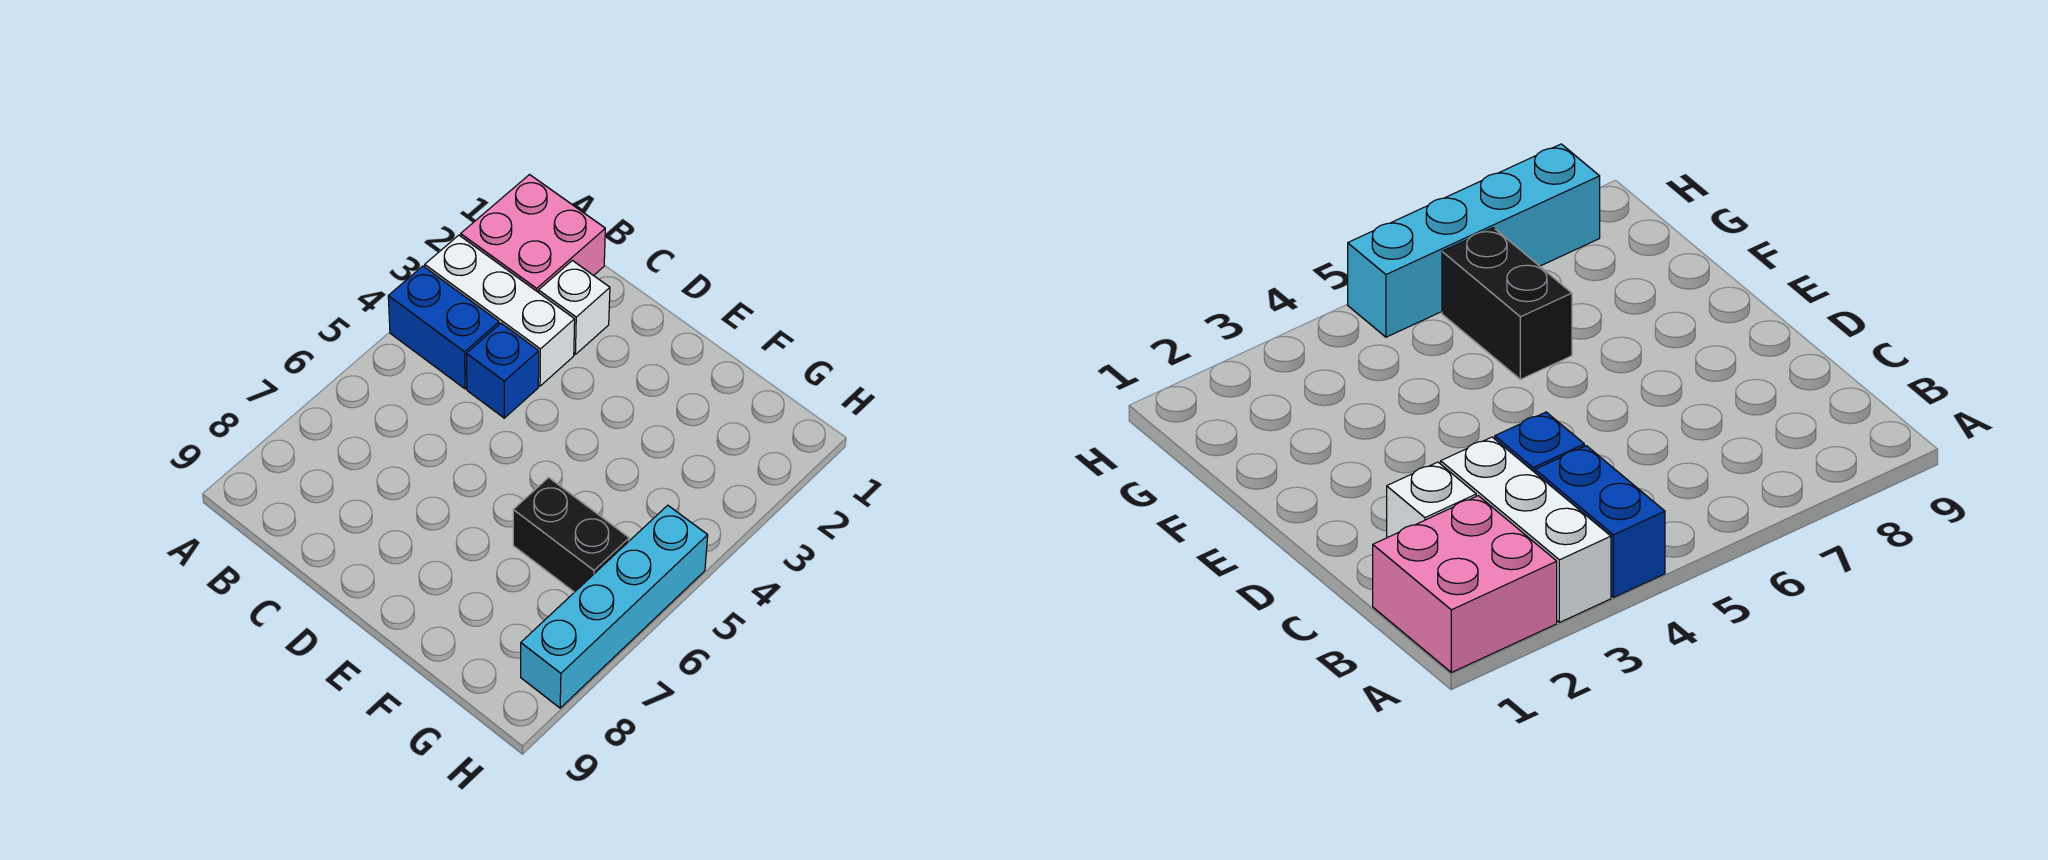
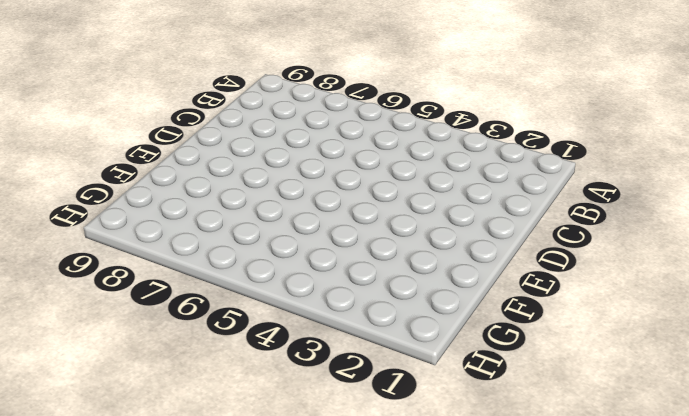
none -> pink brick A1:B2 level 1
none -> white brick A3:C3 level 1

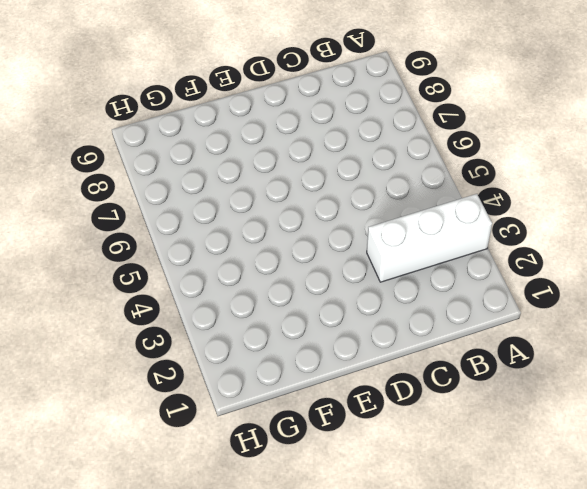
none -> pink brick A1:B2 level 1
none -> blue brick A4:B4 level 1

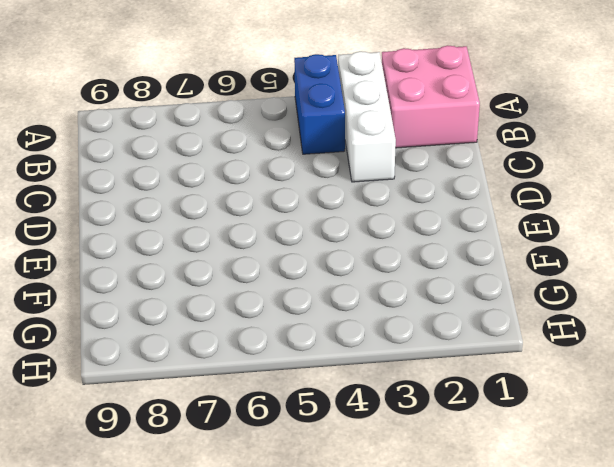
none -> white brick C2 level 1
none -> blue brick C4 level 1

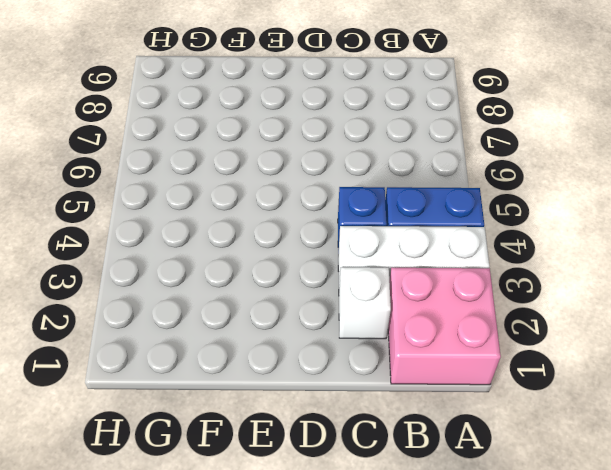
none -> black brick F6:G6 level 1
none -> cyan brick H5:H8 level 1

